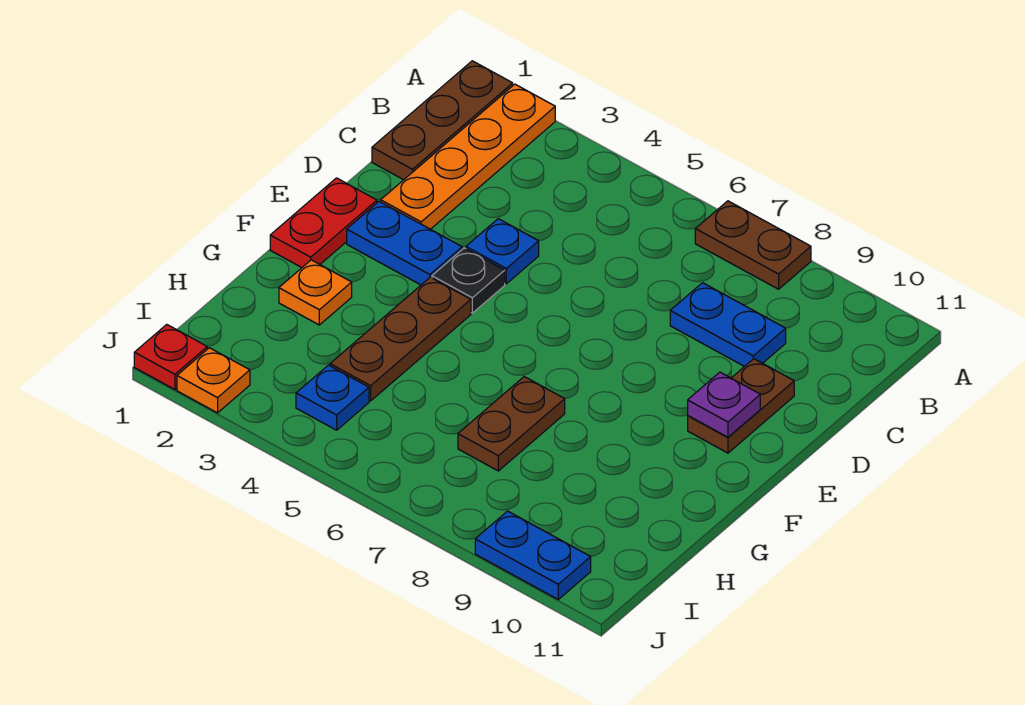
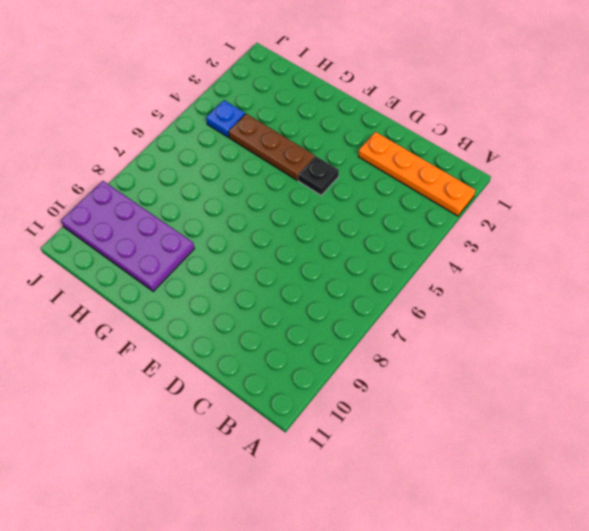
purple plate G9:J10 level 1 -> blue plate J9:J10 level 1
none -> brown plate A1:C1 level 1
none -> brown plate A7:A8 level 1
none -> blue plate C8:C9 level 1

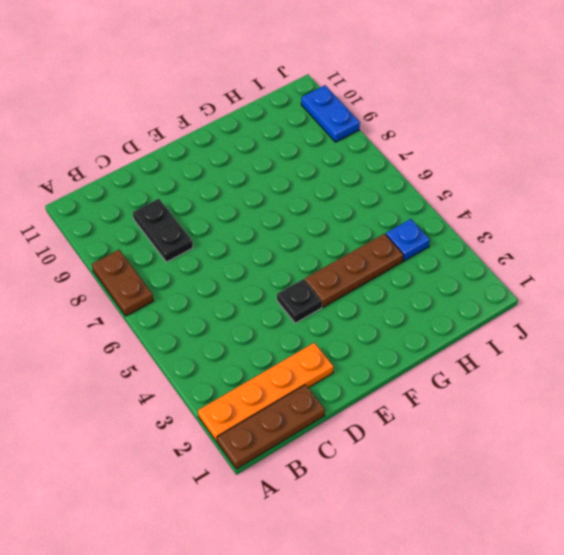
black plate C8:C9 level 1 -> blue plate C8:C9 level 1
none -> blue plate D4 level 1
none -> brown plate D10:E10 level 1
none -> red plate E1:F1 level 1

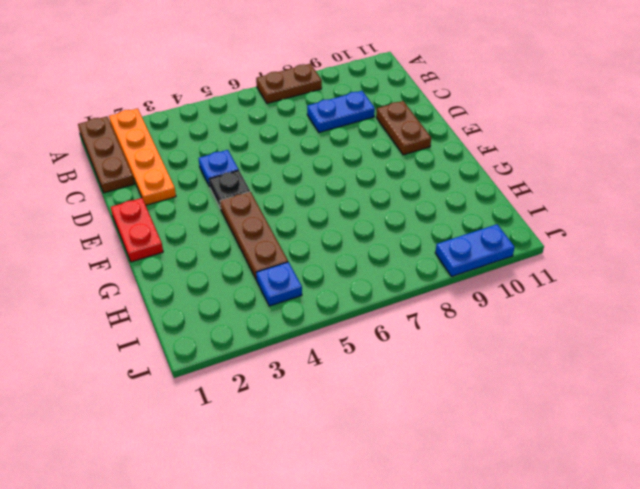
none -> blue plate E2:E3 level 1
none -> orange plate G2 level 1
none -> brown plate G7:H7 level 1

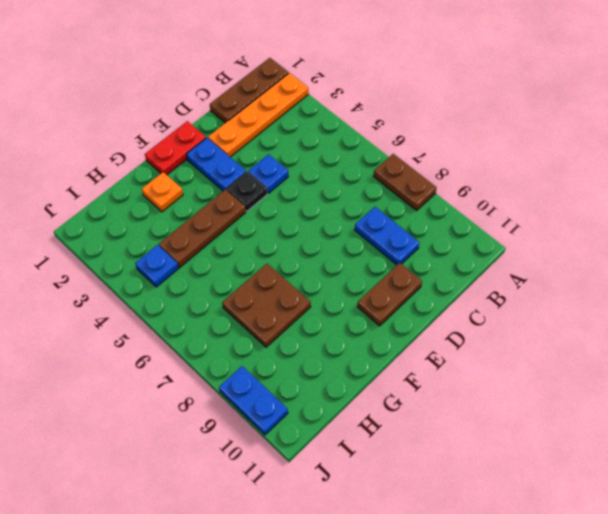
brown plate G7:H8 level 1 -> brown plate G7:H7 level 1
none -> red plate J1 level 1
none -> orange plate J2 level 1
none -> purple plate E10 level 2

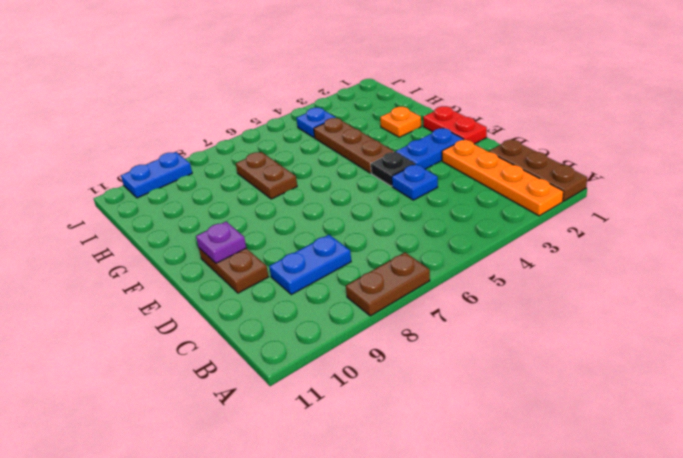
none -> red plate J1 level 1
none -> orange plate J2 level 1

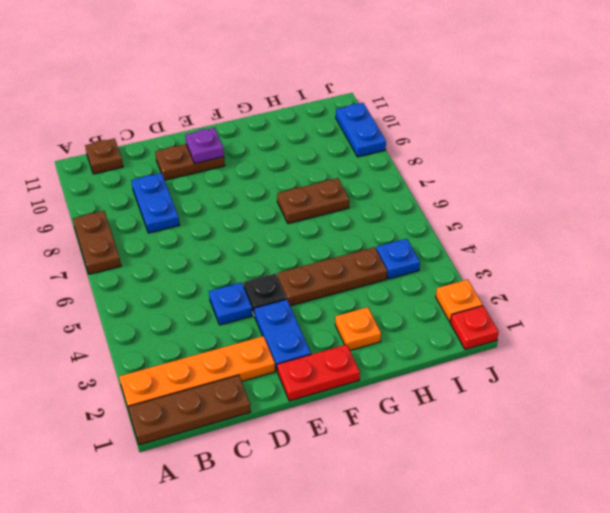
brown plate B11 level 1 -> none

